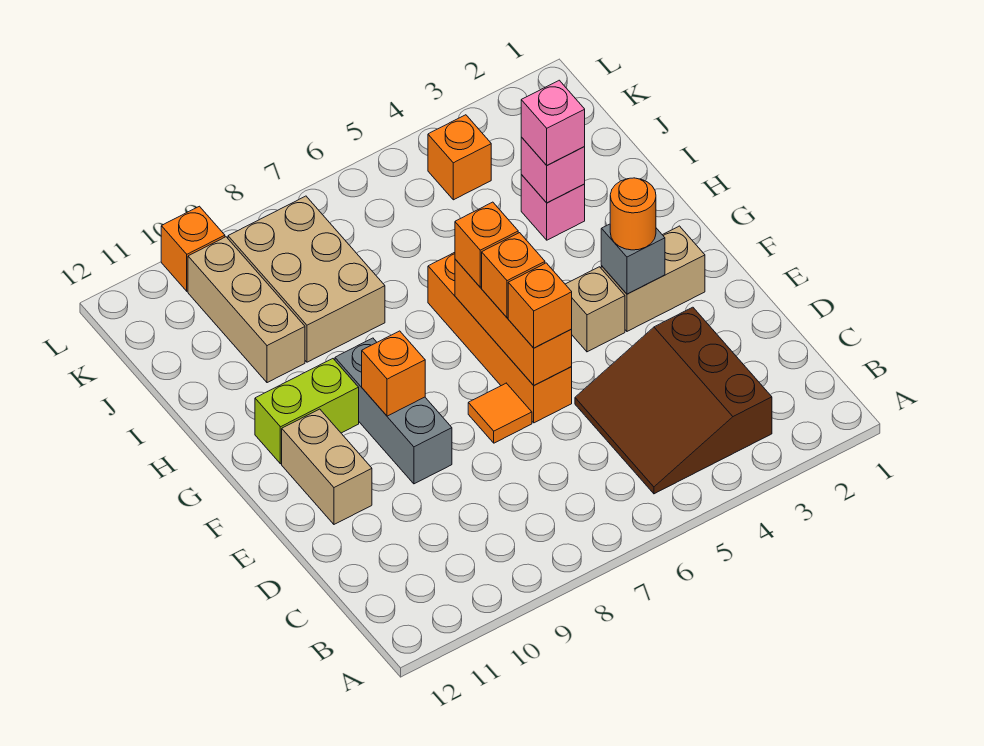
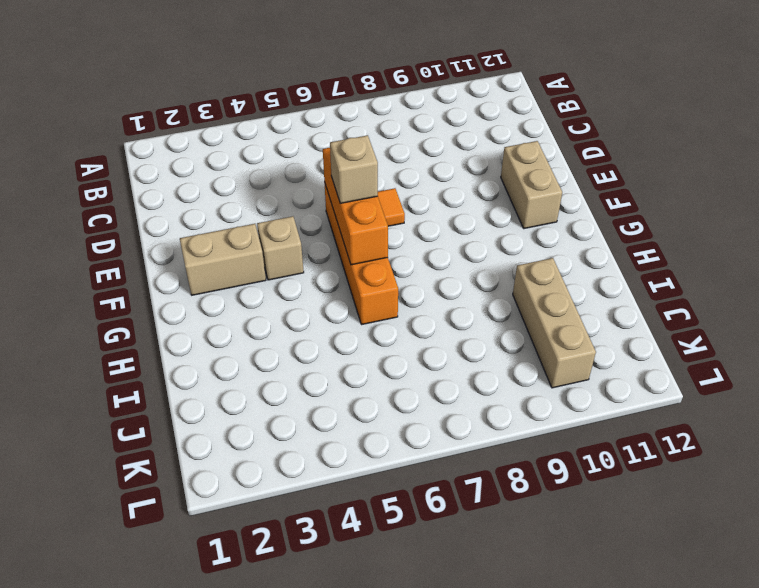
tan brick F6 level 3 -> orange brick F6 level 3
none -> brown slope B3:D5 level 1 top 3
none -> grey brick E9:G9 level 1
none -> lime brick G10:G11 level 1

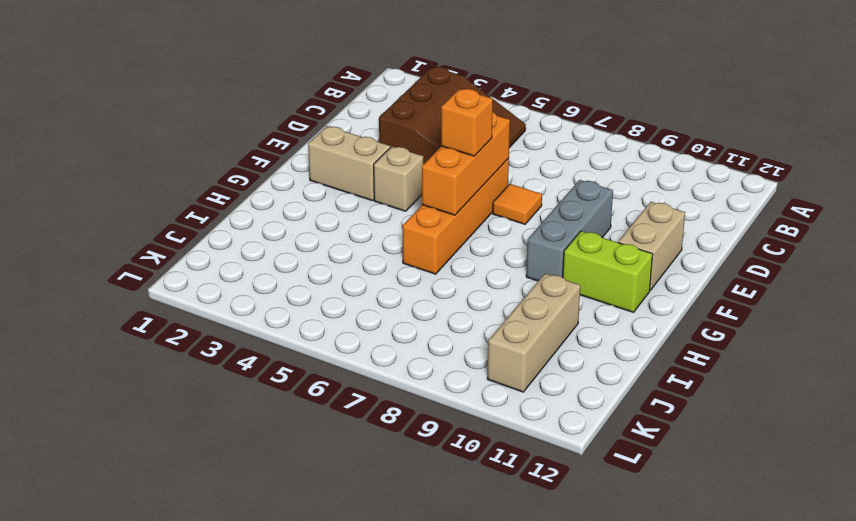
none -> pink brick I3 level 1
none -> tan brick I8:K9 level 1
none -> orange brick K4 level 1

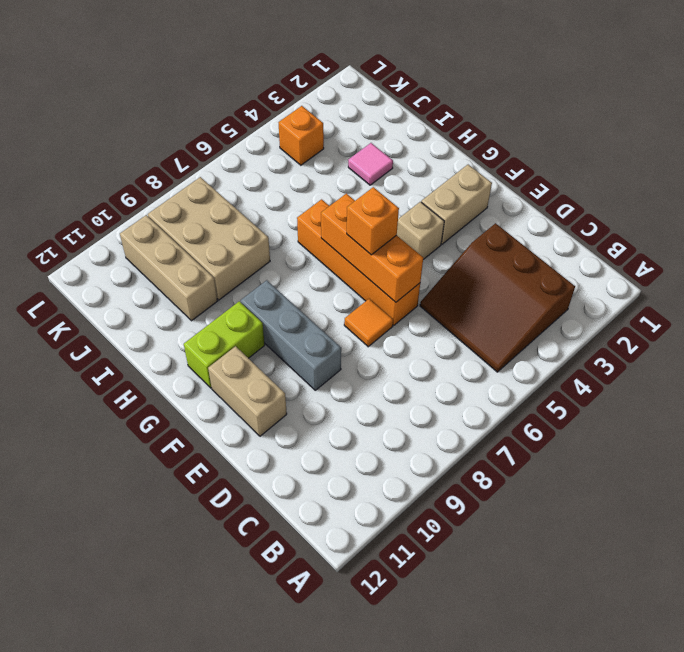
pink tile I3 level 1 -> pink brick I3 level 1
none -> orange brick L10 level 1
none -> grey brick F3 level 2
none -> orange brick F9 level 2

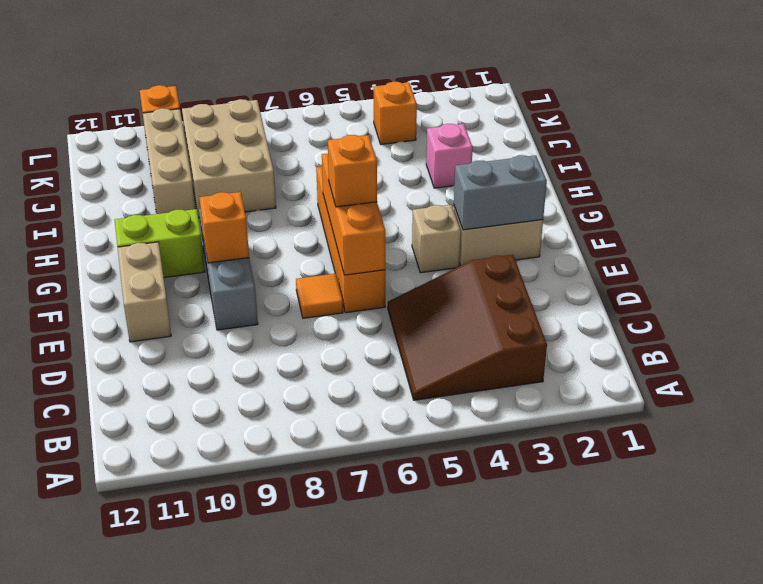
grey brick F2:F3 level 2 -> grey brick F3 level 2
none -> pink brick I3 level 2
none -> orange brick E6 level 3
none -> orange round brick F3 level 3

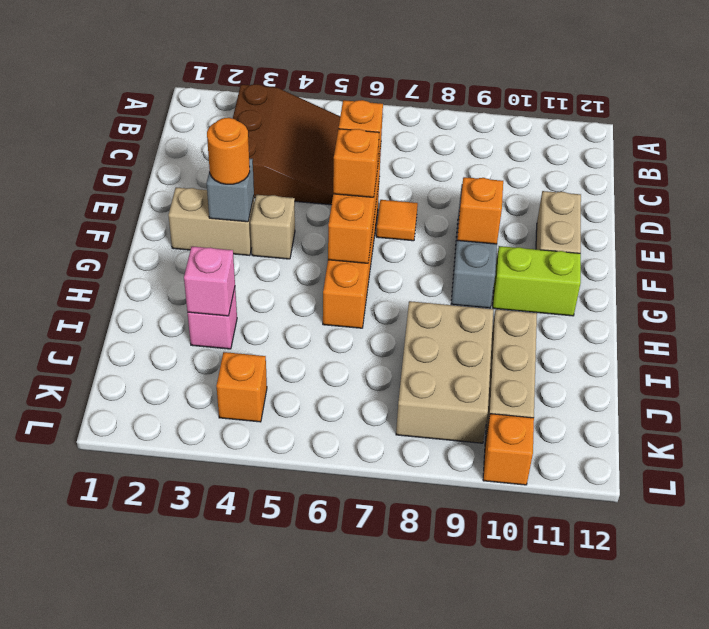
none -> orange brick G6 level 3
none -> pink brick I3 level 3

